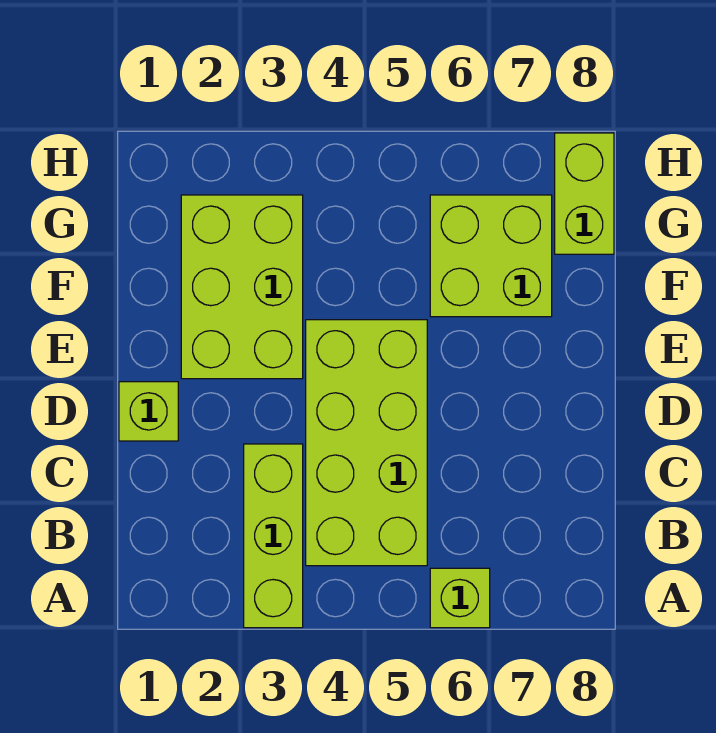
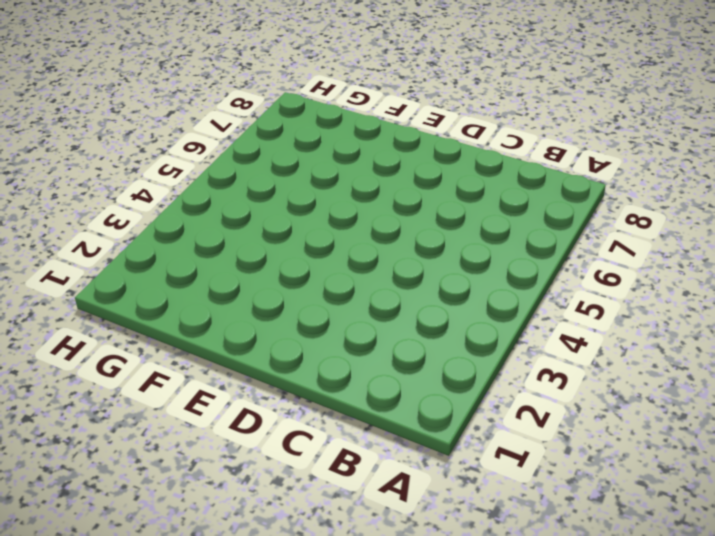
none -> lime brick A3:C3 level 1
none -> lime brick A6 level 1

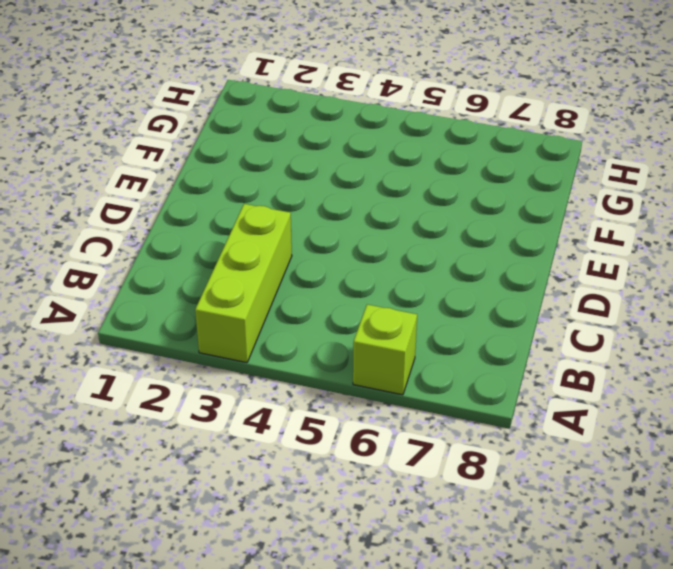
none -> lime brick B4:E5 level 1
none -> lime brick D1 level 1

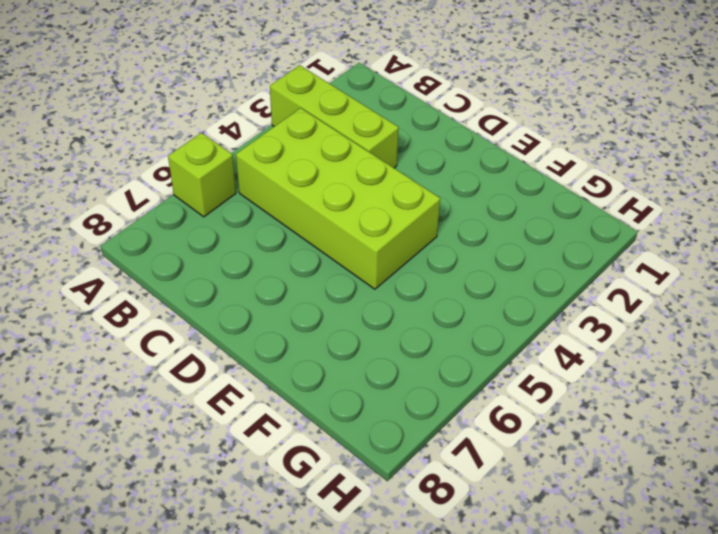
none -> lime brick D1 level 1
none -> lime brick E2:G3 level 1

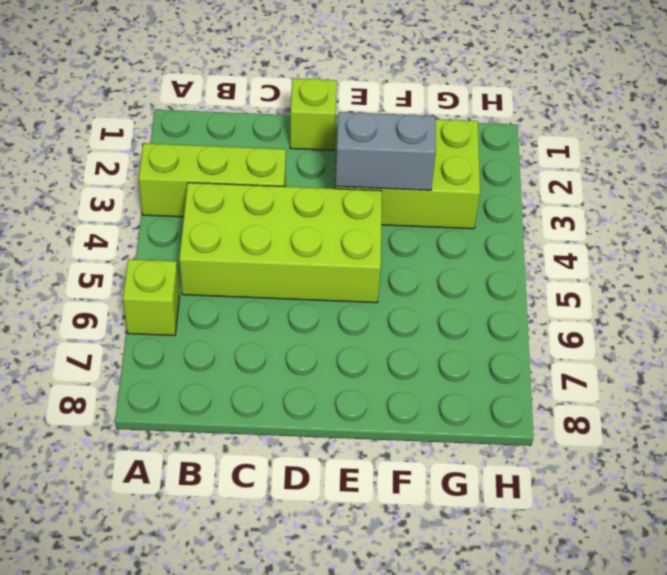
grey brick E3:F3 level 2 -> none
none -> lime brick F6:G7 level 1
none -> lime brick G8:H8 level 1

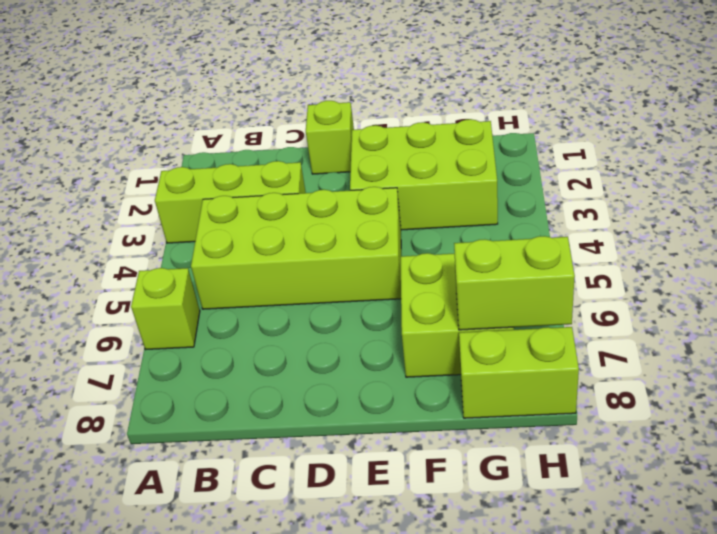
lime brick G7:H7 level 2 -> none

